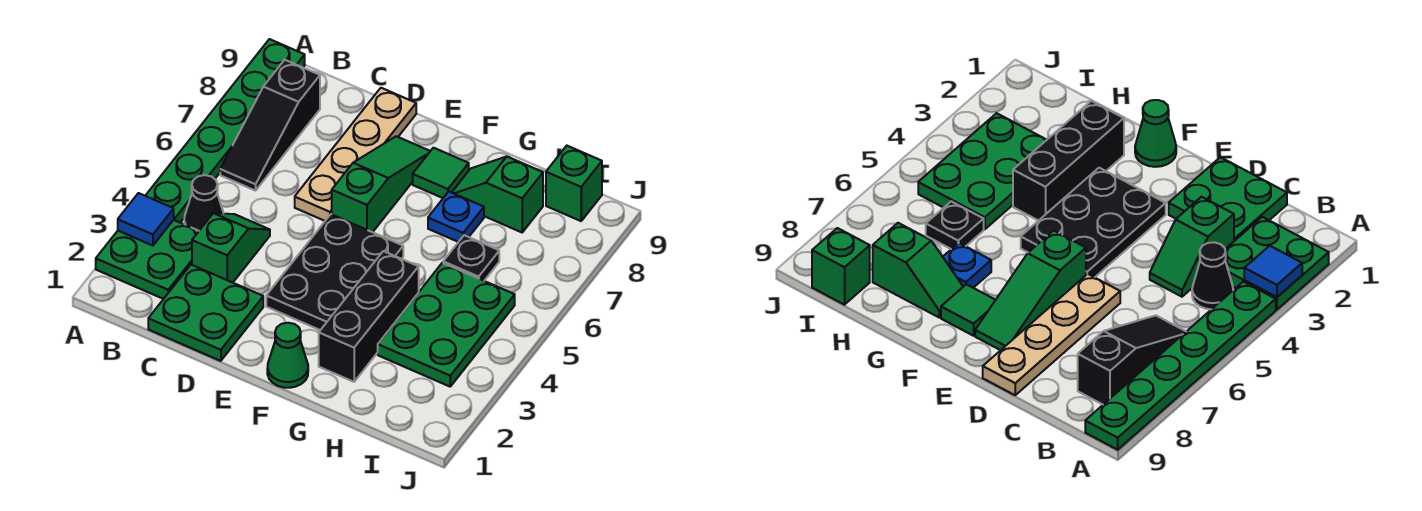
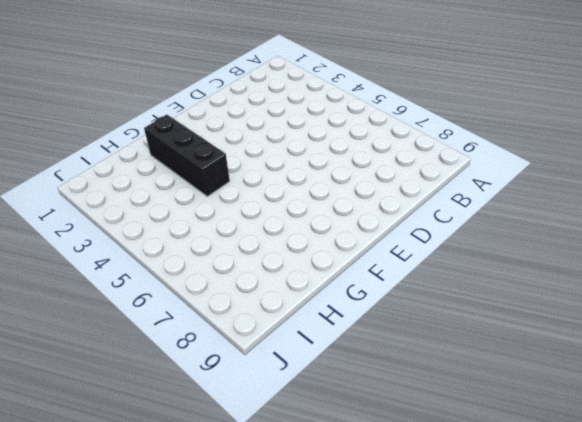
none -> green plate A2:B3 level 1
none -> green plate A4:A9 level 1
none -> black cone B4 level 1

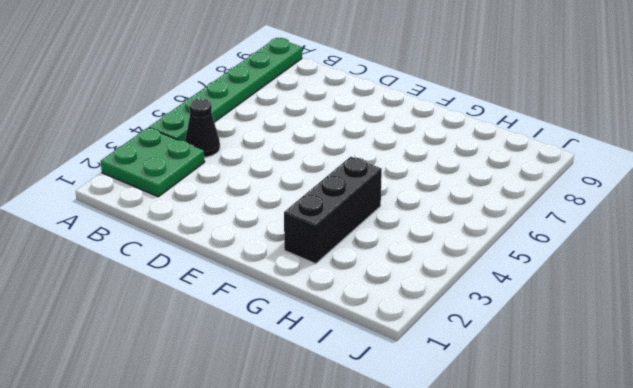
none -> black slope B6:B8 level 1 top 8
none -> green plate C1:D2 level 1
none -> green slope C3:C4 level 1 top 3

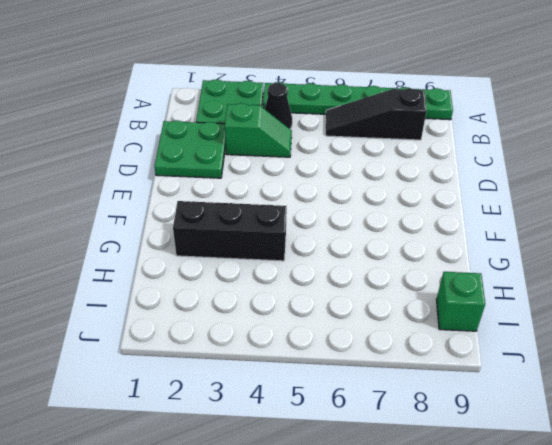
none -> tan plate D6:D9 level 1
none -> black plate E3:F5 level 1
none -> green slope E6:E8 level 1 top 6

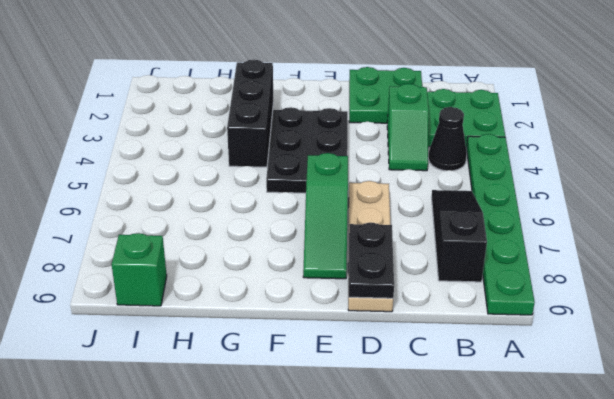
black plate D8:D9 level 2 -> none
none -> green cone F1 level 1
none -> green tile F8 level 1
none -> blue plate G7 level 1

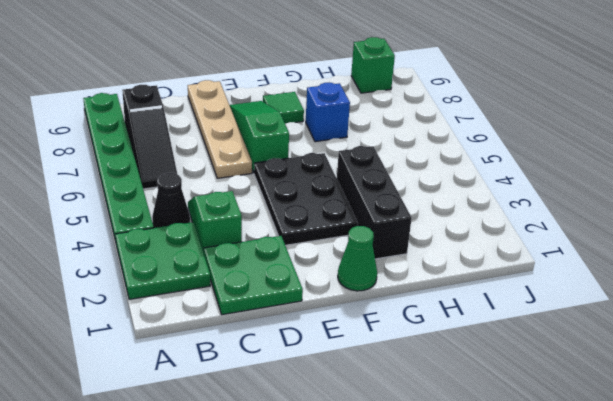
blue brick G7 level 1 -> blue plate G7 level 1
none -> green slope G8:H8 level 1 top H
none -> green plate H3:I5 level 1
none -> black plate H6 level 1

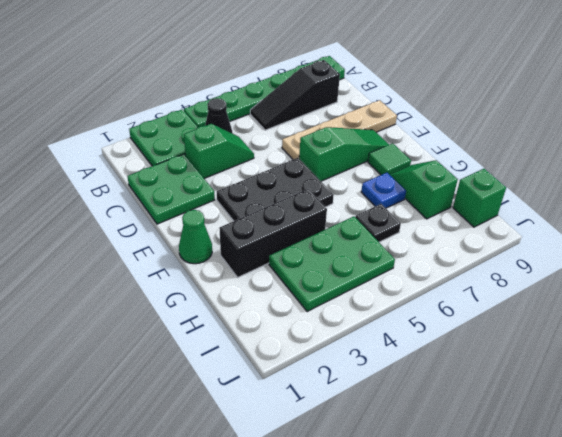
none -> blue tile A3 level 2

